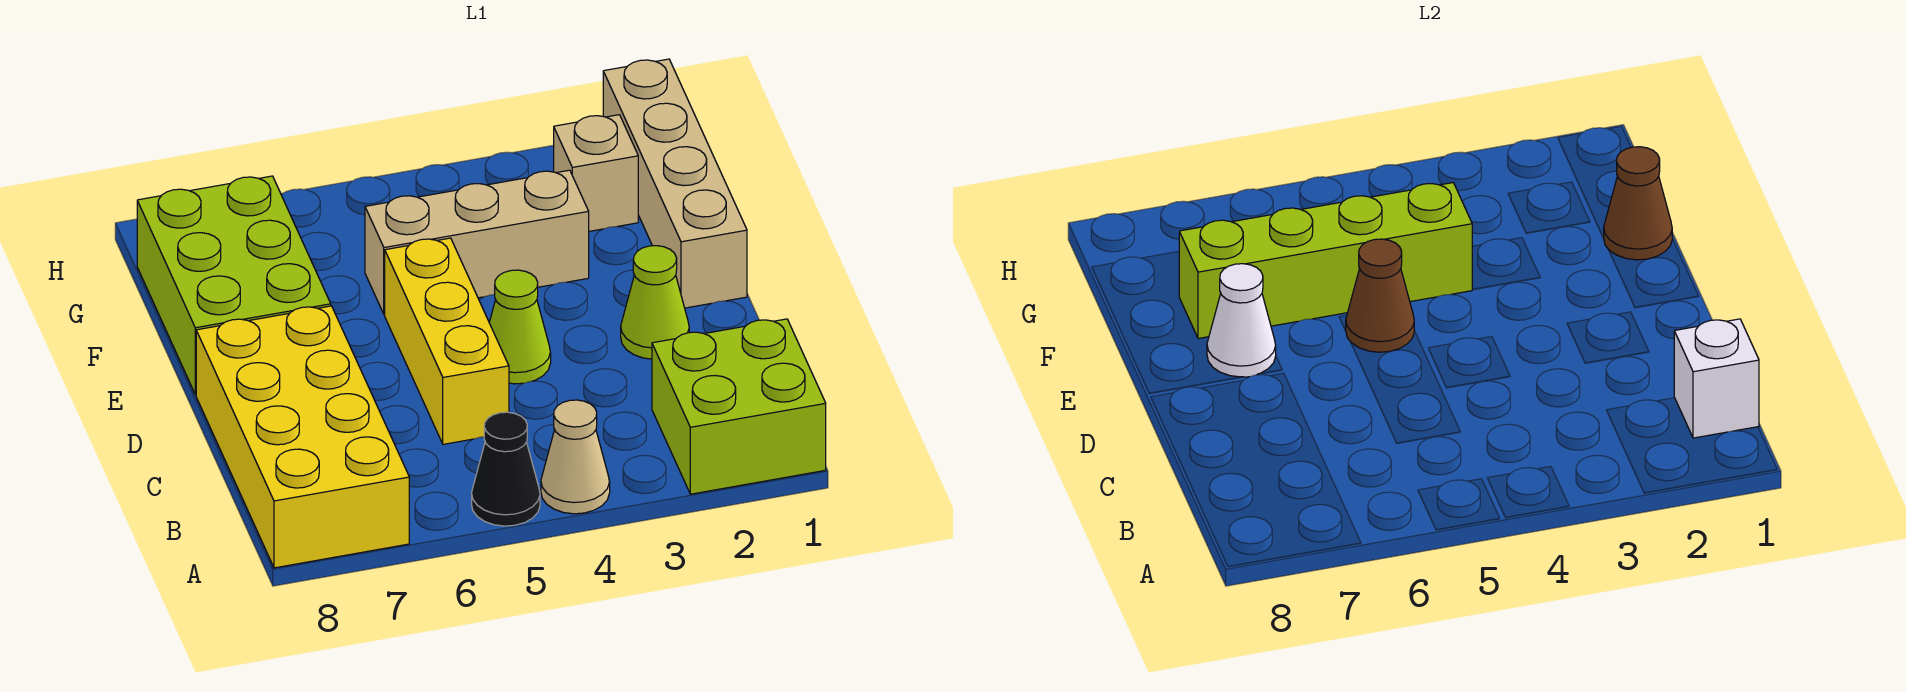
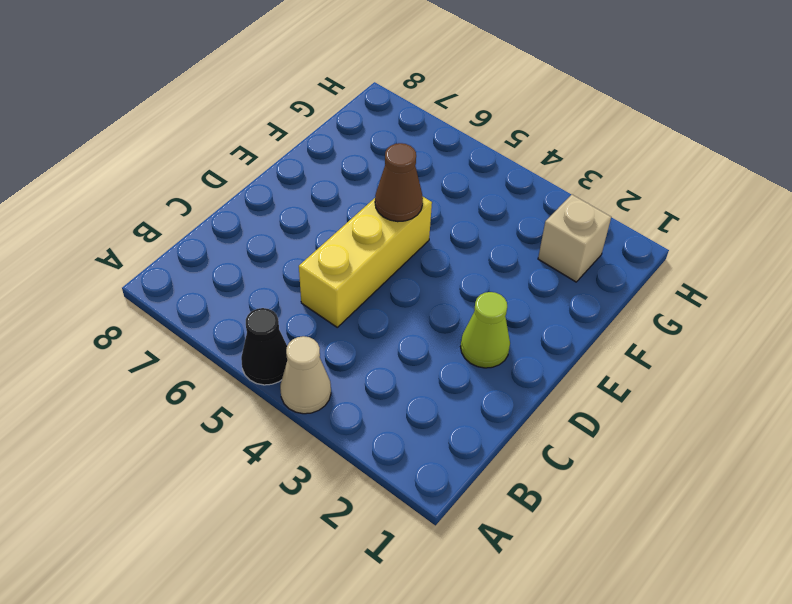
none -> lime brick A1:B2 level 1
none -> yellow brick A7:D8 level 1
none -> lime cone D4 level 1

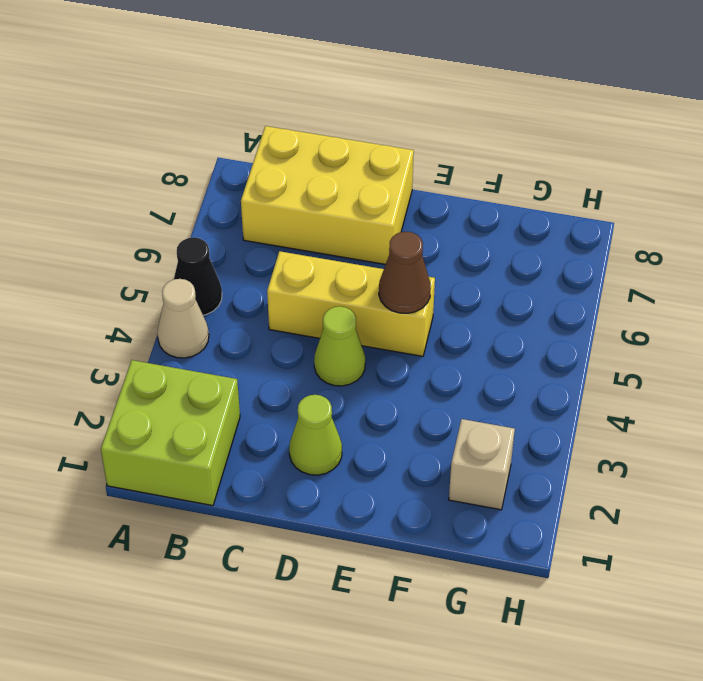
yellow brick B7:D8 level 1 -> yellow brick A7:D8 level 1
none -> tan brick E1:H1 level 1
none -> lime brick E7:G8 level 1
none -> tan brick F3:F5 level 1

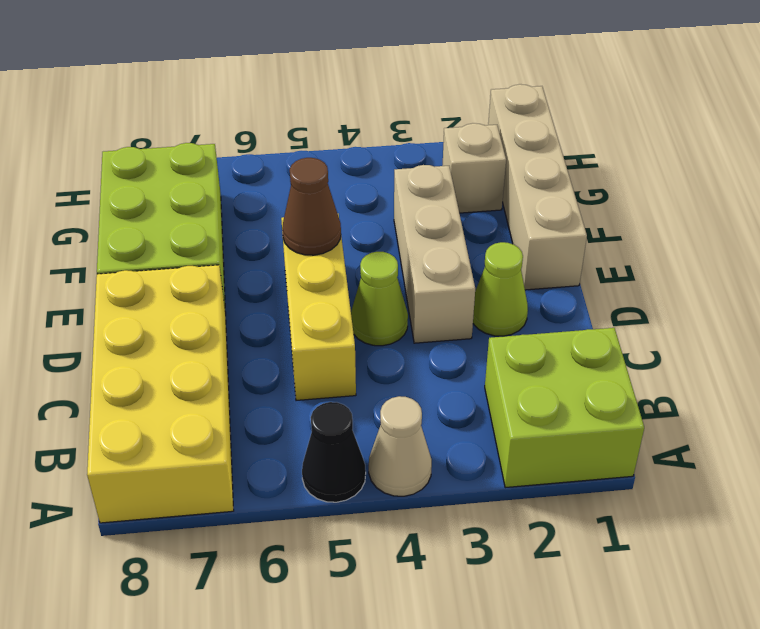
tan brick D3:F3 level 1 -> tan brick F3:F5 level 1
none -> white brick B1 level 2
none -> white cone E7 level 2
none -> brown cone F1 level 2

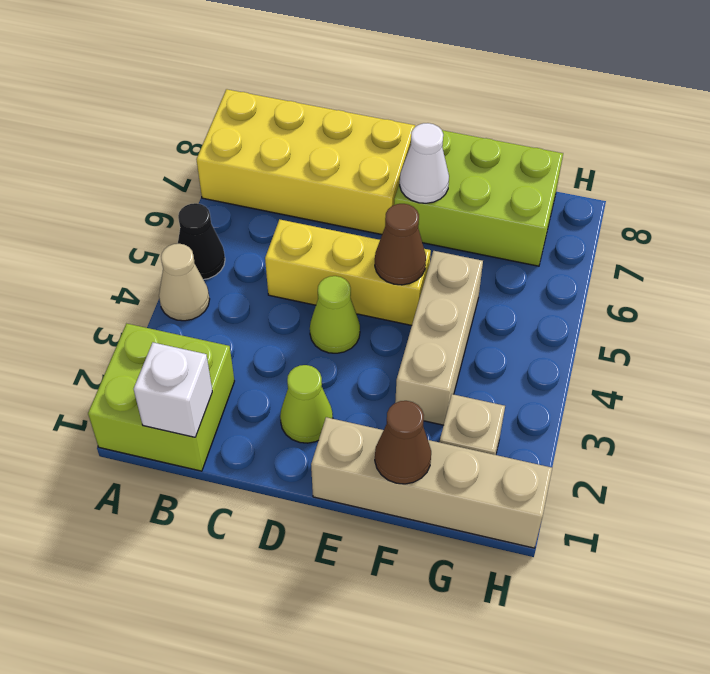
none -> lime brick F4:F7 level 2

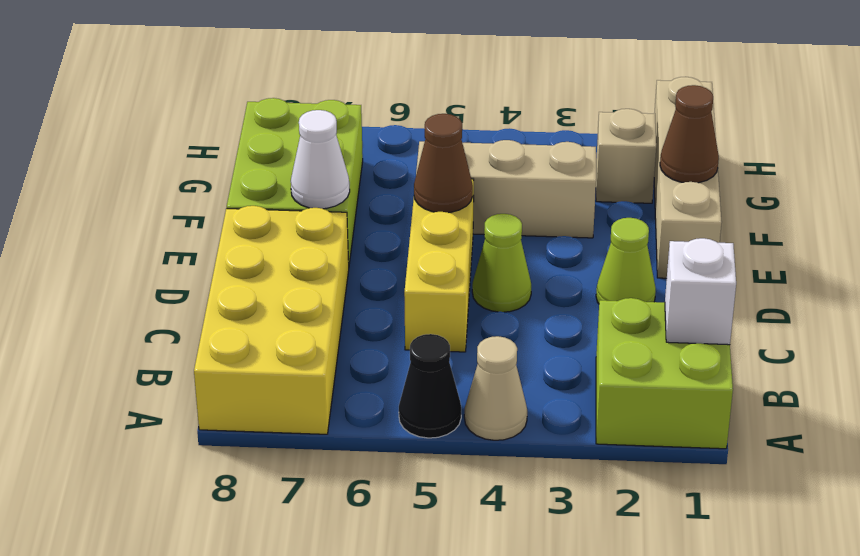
none -> lime brick F4:F7 level 2

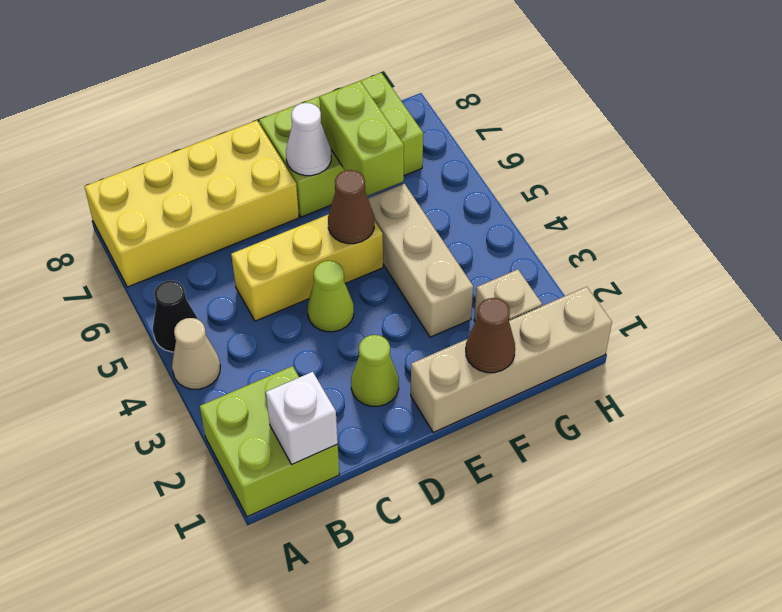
lime brick F6:F7 level 2 -> lime brick F4:F7 level 2

